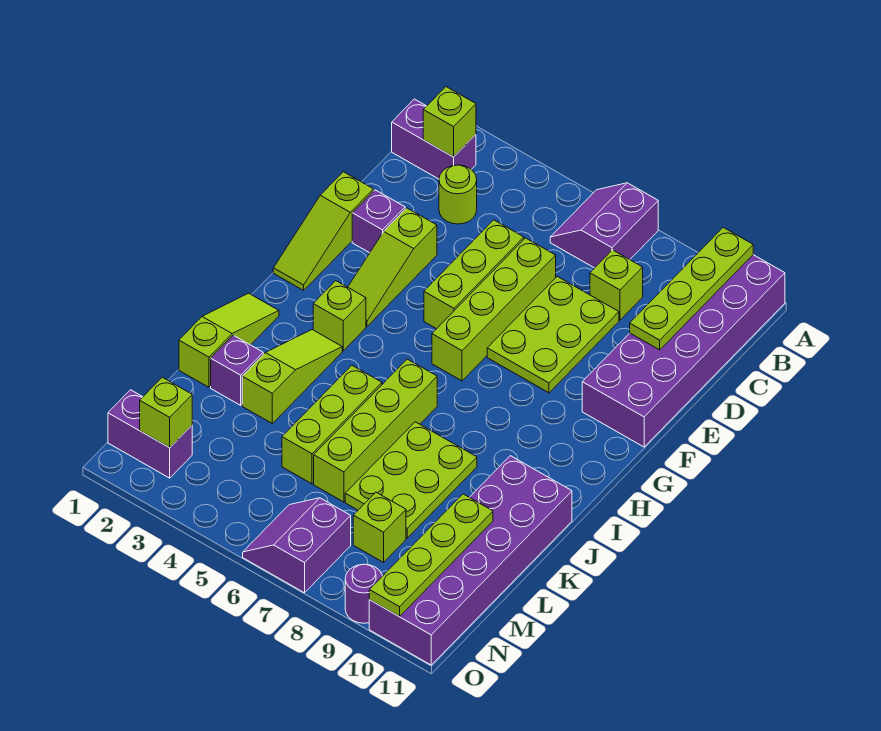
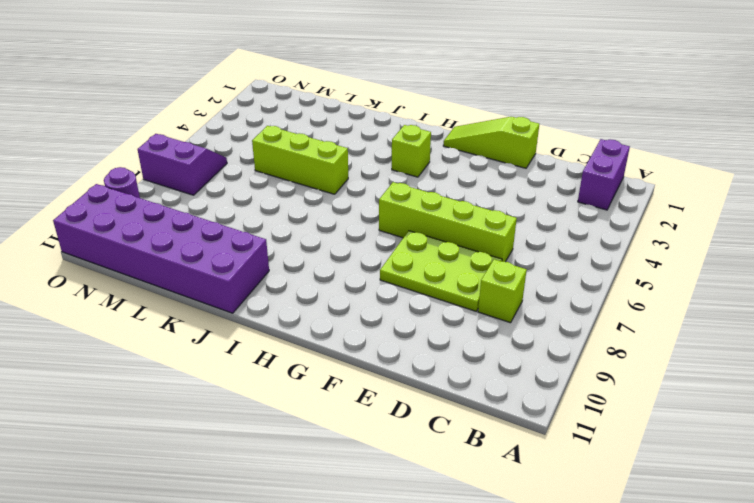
none -> purple slope A6:B7 level 1 top 7
none -> purple brick A10:F11 level 1
none -> lime round brick C3 level 1

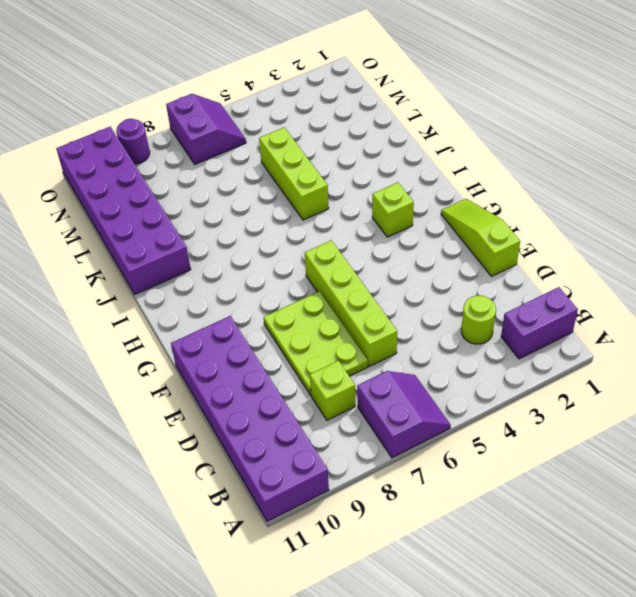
none -> lime brick D5:F5 level 1
none -> purple brick E2 level 1
none -> lime slope E3:G3 level 1 top E

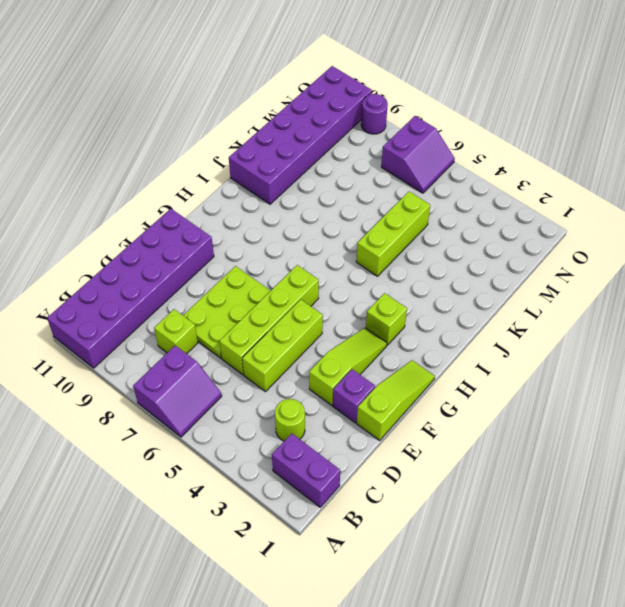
none -> lime slope I1:K1 level 1 top K
none -> lime slope I3:K3 level 1 top K
none -> lime brick I6:L6 level 1

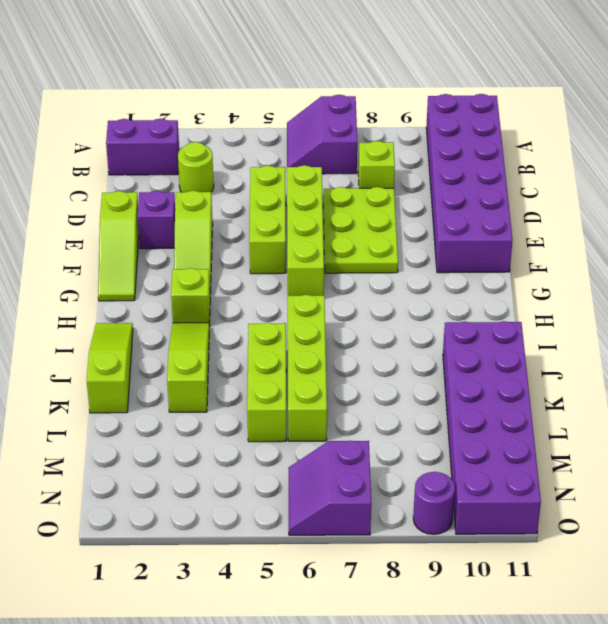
none -> lime plate J7:L8 level 1
none -> purple brick K2 level 1
none -> lime brick M8 level 1

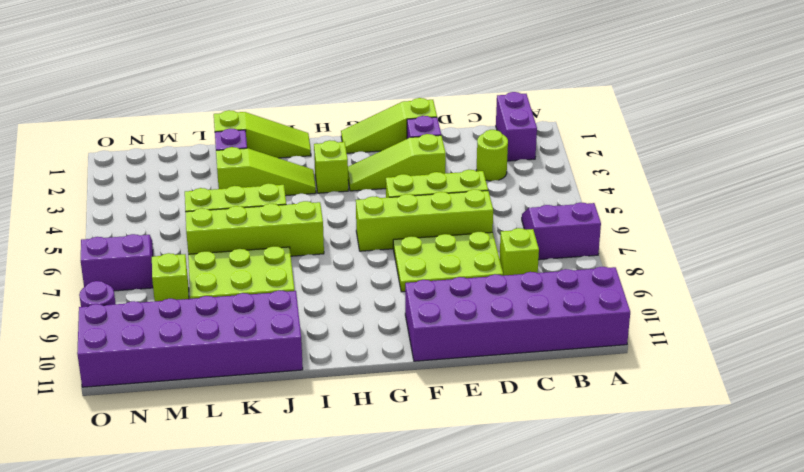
none -> purple brick N1:N2 level 1
none -> lime plate A10:D10 level 2
none -> lime brick B2 level 2

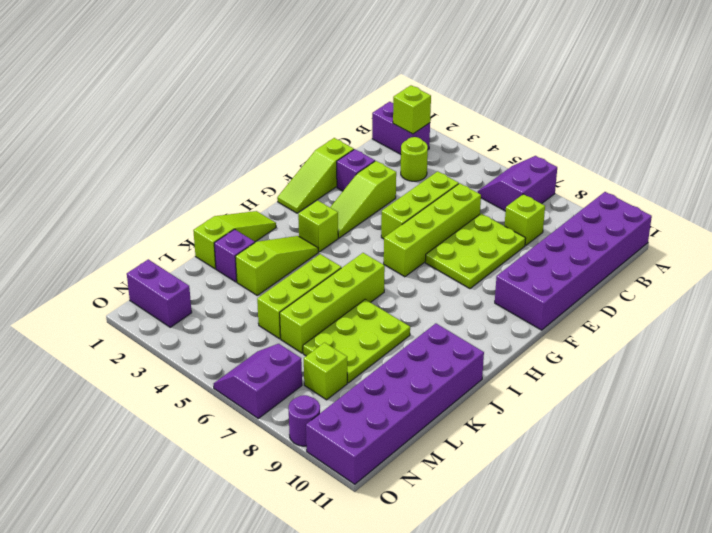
none -> lime plate A10:D10 level 2
none -> lime plate L10:O10 level 2
none -> lime brick N2 level 2

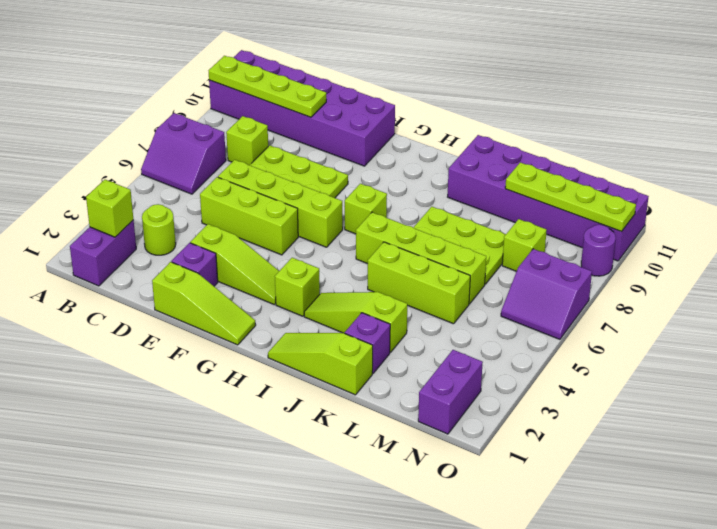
lime brick H7 level 1 -> lime brick N2 level 2

